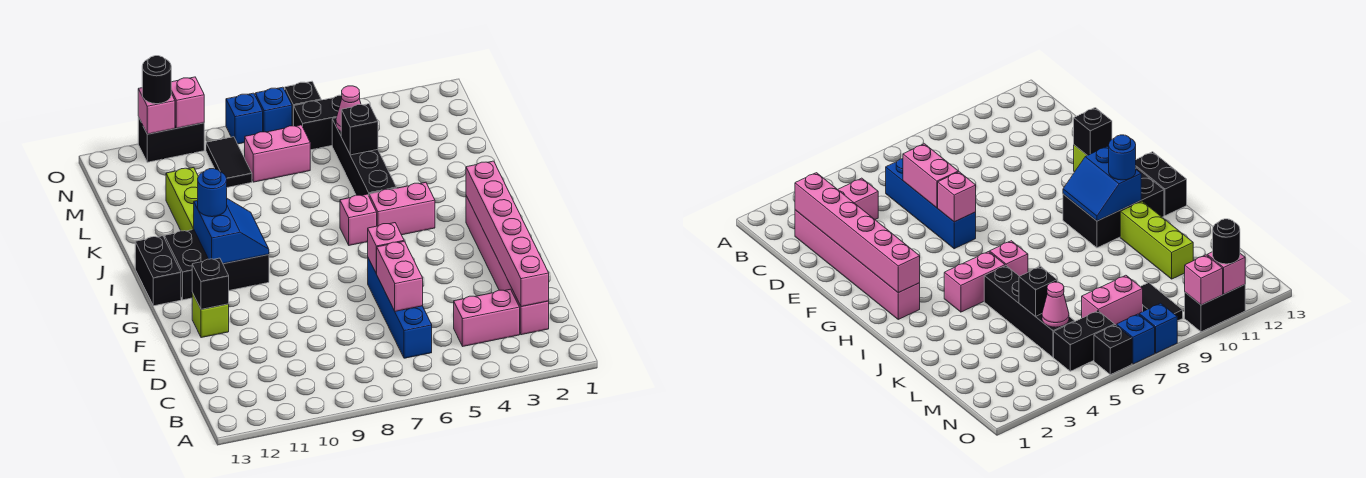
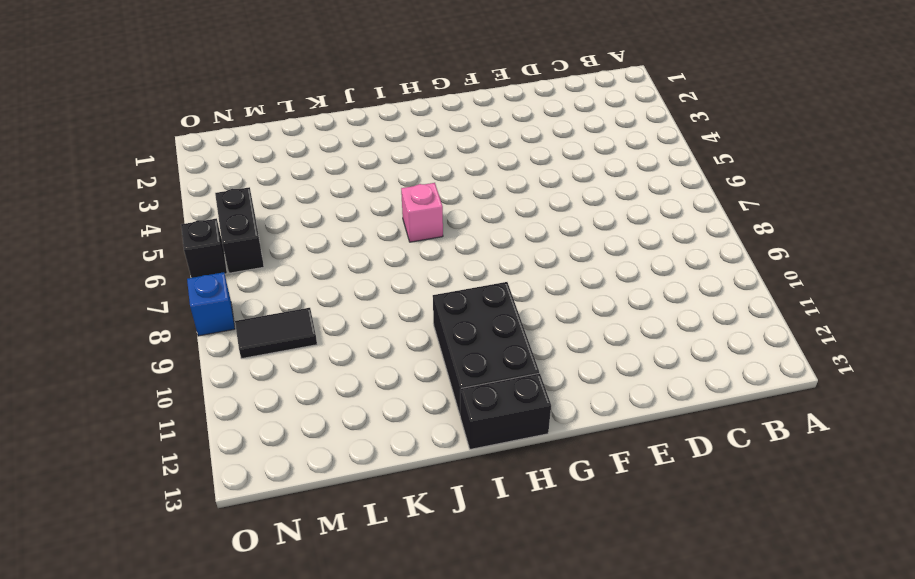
none -> pink brick C2:H2 level 1
none -> pink brick C3:C4 level 1
none -> blue brick C6:F6 level 1

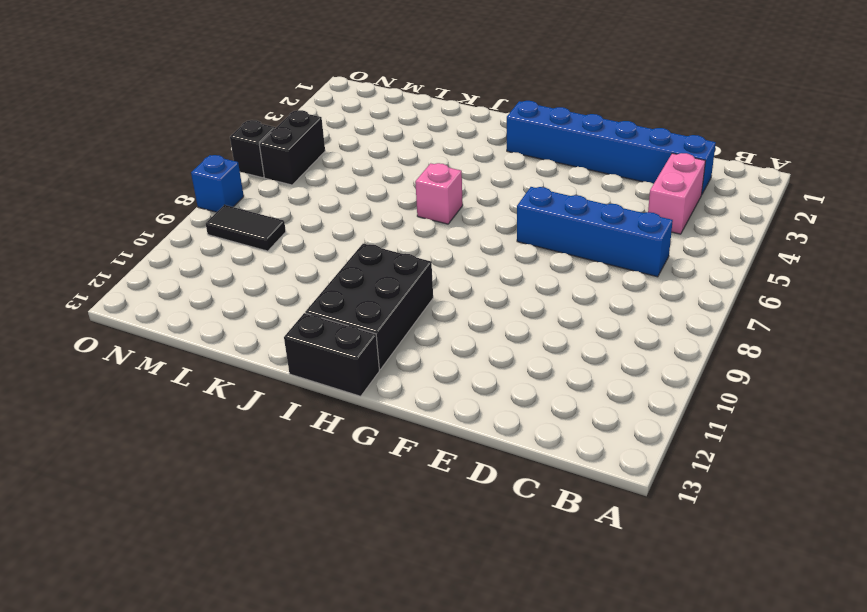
blue brick C2:H2 level 1 -> pink brick C2:H2 level 1
none -> lime brick F12 level 1
none -> pink brick I4:I5 level 1
none -> black brick J5:M5 level 1

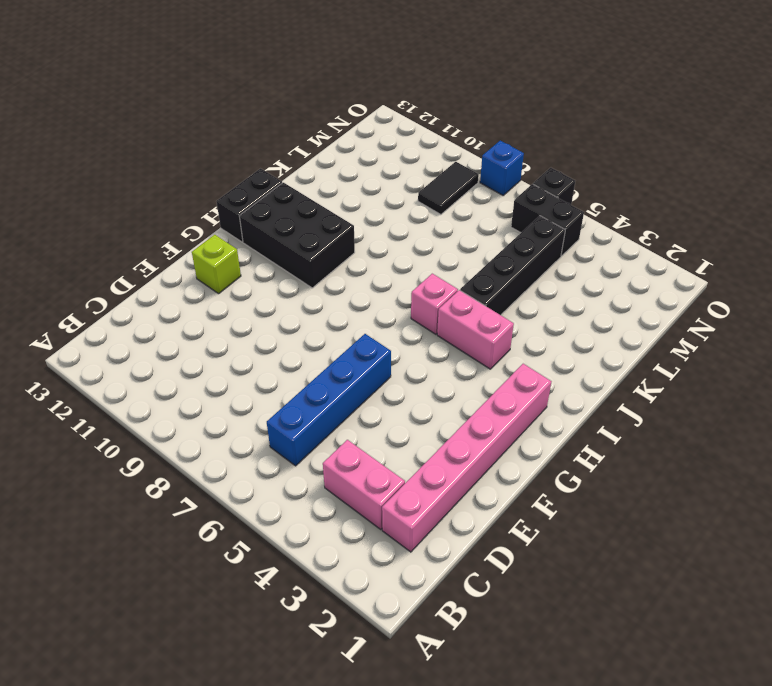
none -> lime brick J11:L11 level 1
none -> pink brick M7:M8 level 1
none -> blue brick O7 level 1

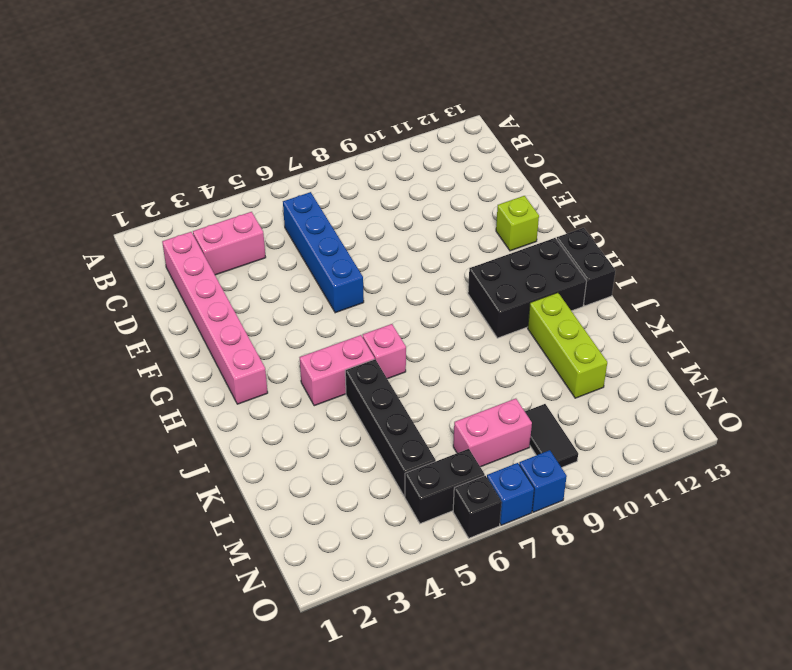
none -> black brick O10:O11 level 1
none -> pink brick C2:H2 level 2
none -> pink brick D6:E6 level 2

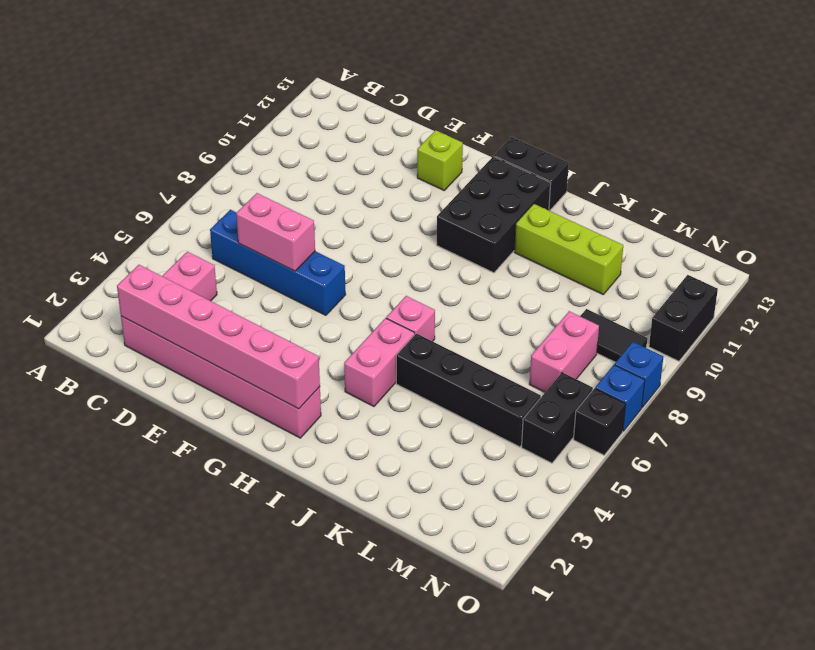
none -> pink brick F6 level 2
none -> black brick F12 level 2
none -> blue slope H10:I11 level 2 top 11

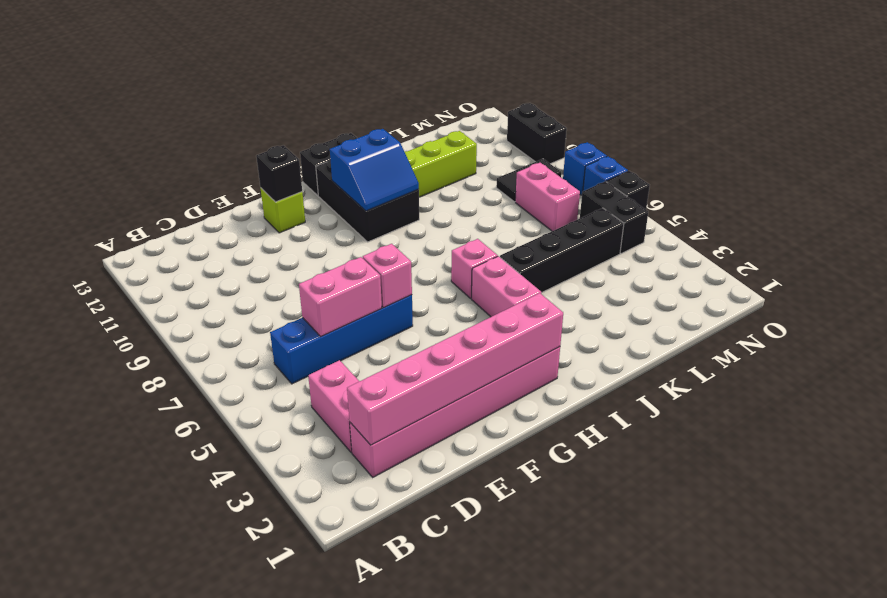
none -> black brick L5 level 2
none -> pink cone M5 level 2
none -> pink brick O10 level 2

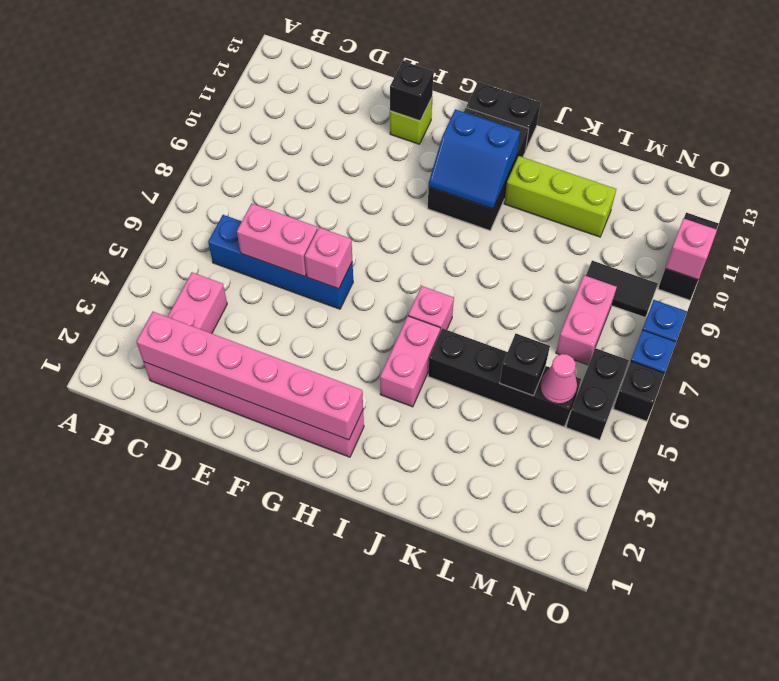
none -> pink brick O11 level 2
none -> blue round brick I11 level 3
none -> black round brick O11 level 3

